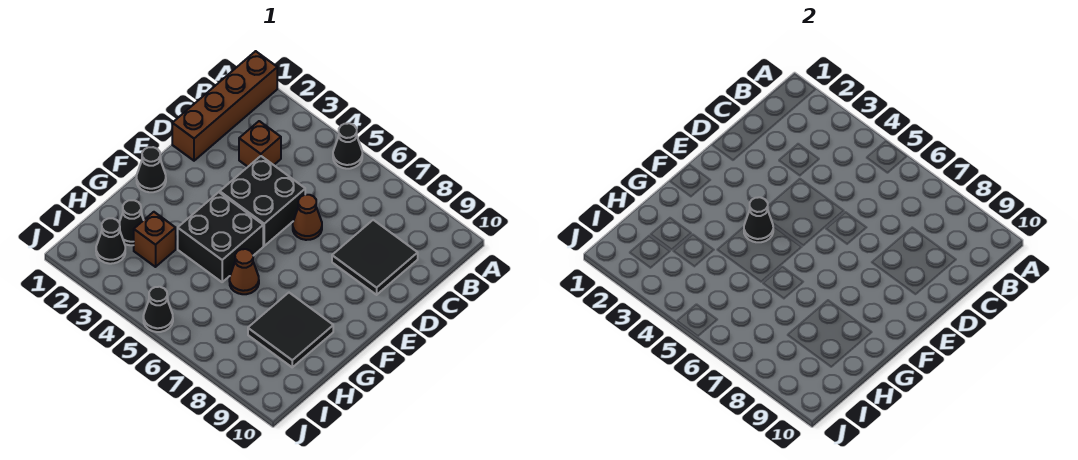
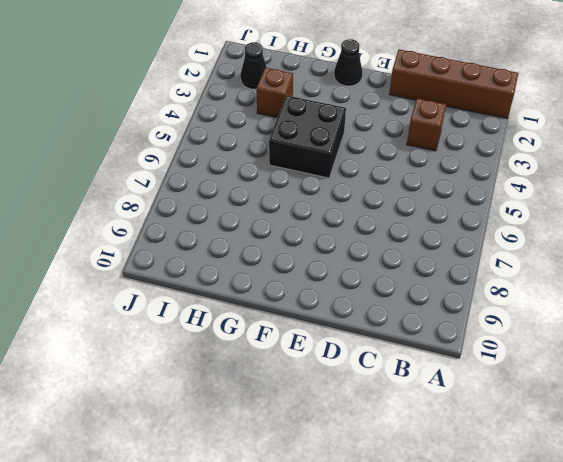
none -> black cone A5 level 1
none -> black tile C8:D9 level 1
none -> black brick D4:E5 level 1

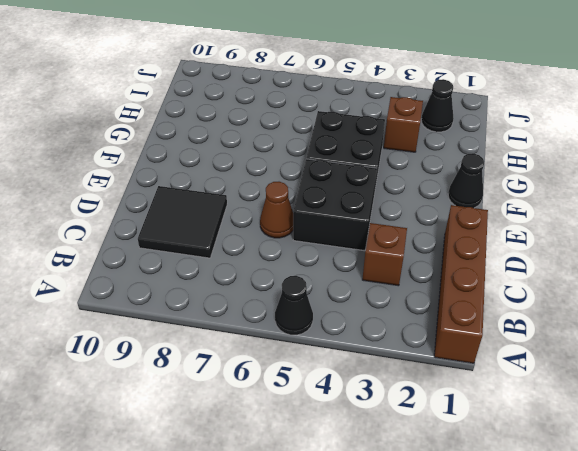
none -> brown cone G6 level 1
none -> black tile G8:H9 level 1
none -> black cone H2 level 1

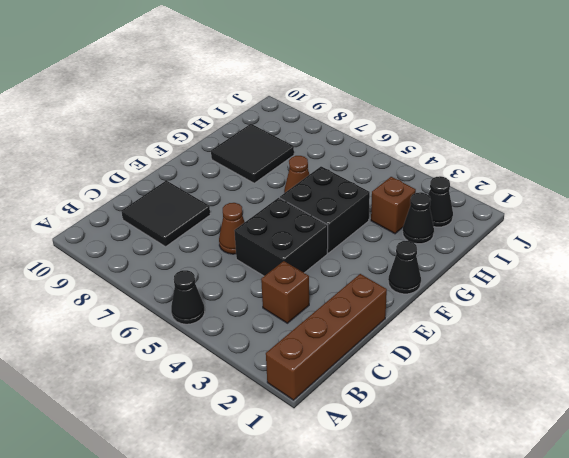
none -> black cone J5 level 1
none -> black cone F4 level 2

